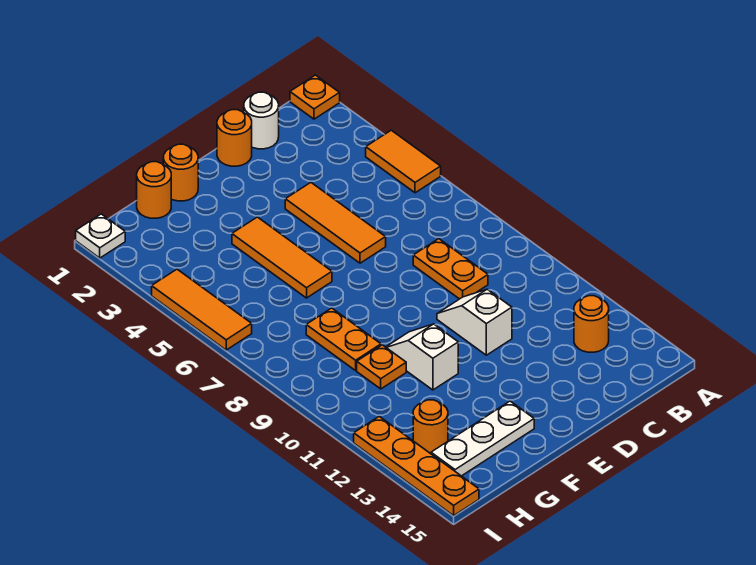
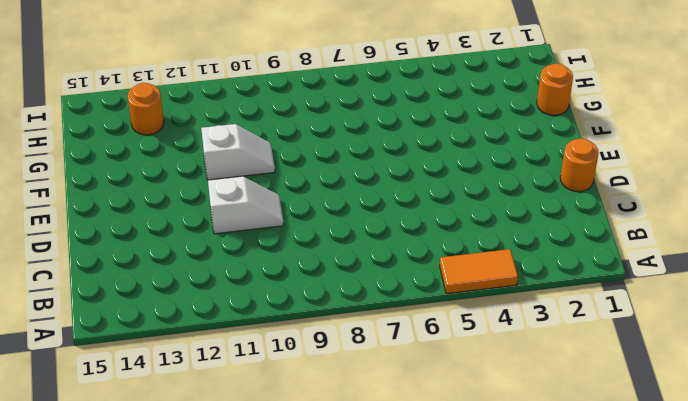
none -> orange plate A1 level 1
none -> orange round brick B13 level 1
none -> white round brick C1 level 1

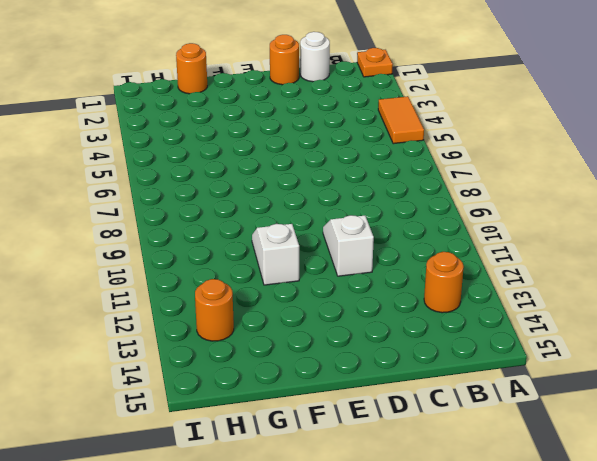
none -> orange plate C8:C9 level 1
none -> orange tile D4:D6 level 1
none -> orange round brick F1 level 1

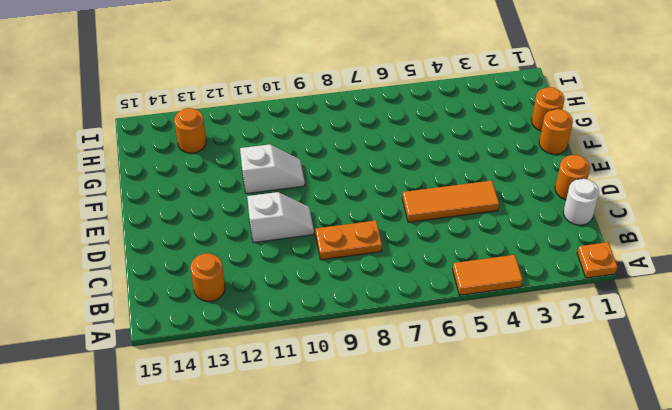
none -> orange tile F4:F6 level 1
none -> white plate F14:H14 level 1
none -> orange plate G8:G9 level 1

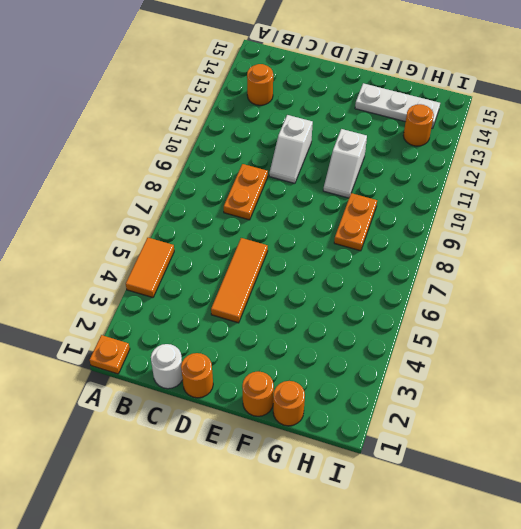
none -> orange tile F4:F6 level 1
none -> orange plate G10 level 1
none -> white plate I1 level 1

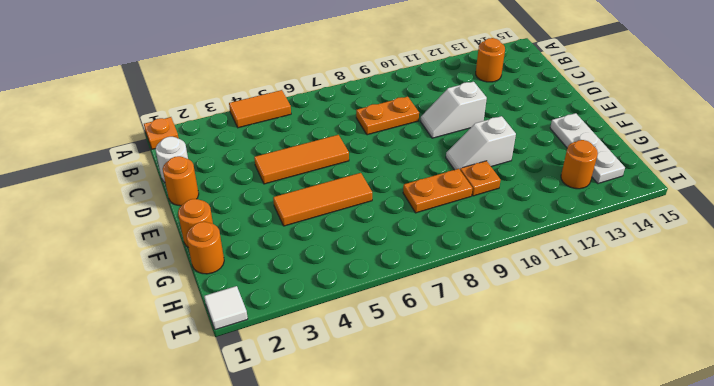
white tile I1 level 1 -> white plate I1 level 1
none -> orange tile I4:I6 level 1
none -> orange plate I12:I15 level 1

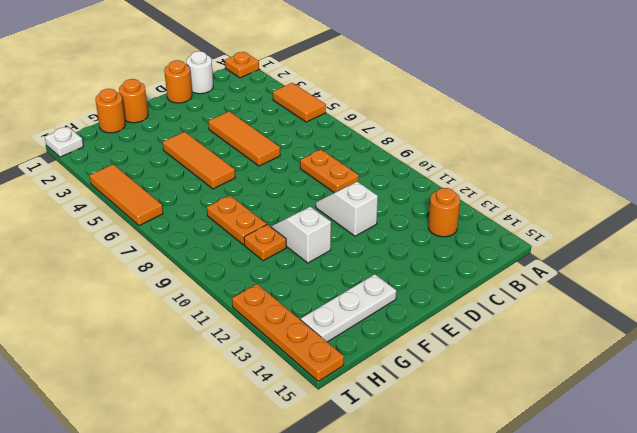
none -> orange round brick H13 level 1

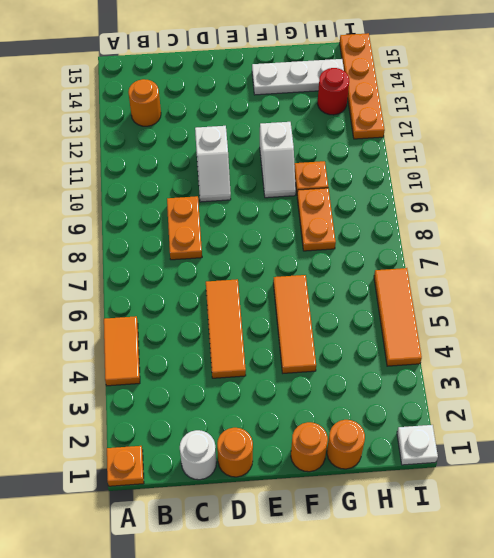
red round brick H13 level 1 -> orange round brick H13 level 1

